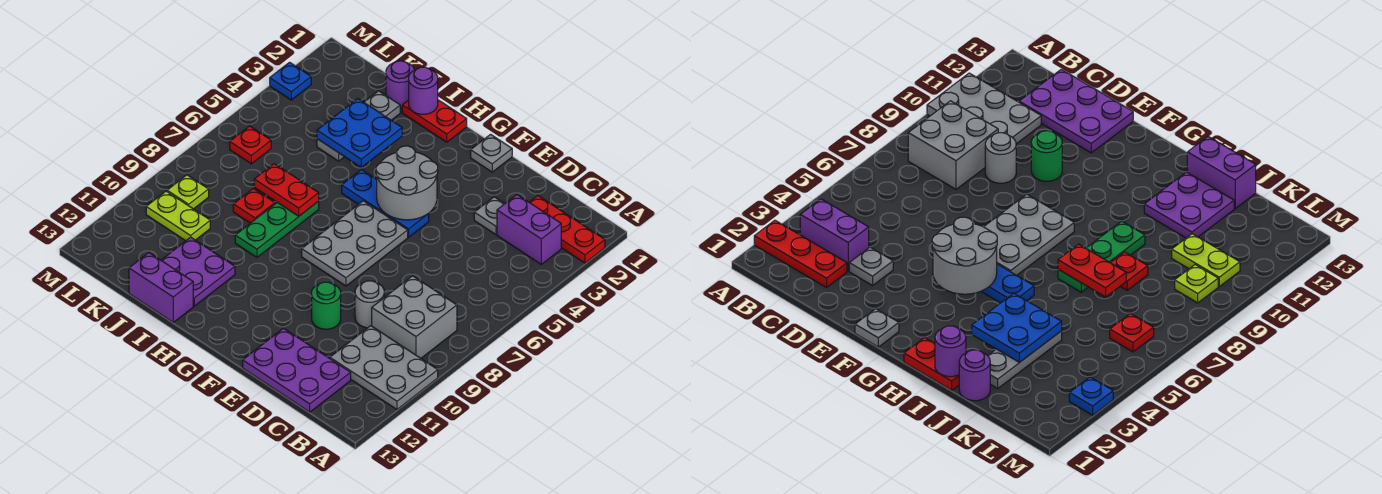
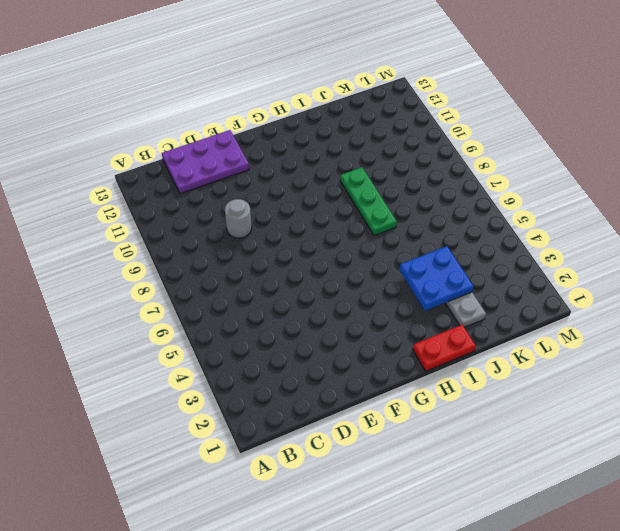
none -> red plate A2:C2 level 1
none -> grey plate A10:C11 level 1
none -> purple brick B3:C3 level 1

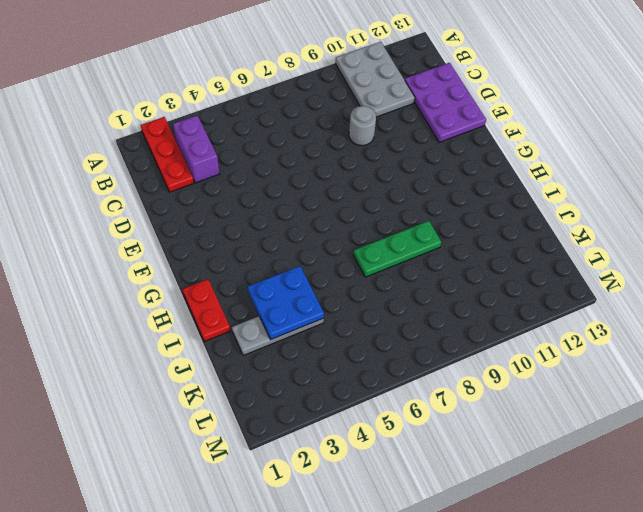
none -> grey brick B8:C9 level 1
none -> grey plate D3 level 1
none -> green round brick E10 level 1

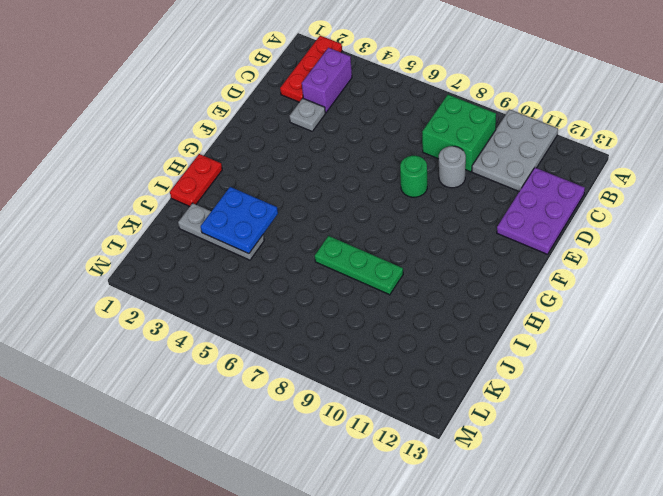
green brick B8:C9 level 1 -> grey brick B8:C9 level 1
green round brick E8 level 1 -> green round brick E10 level 1
none -> grey plate F1 level 1
none -> blue plate F5:H5 level 1
none -> grey plate F6:G8 level 1

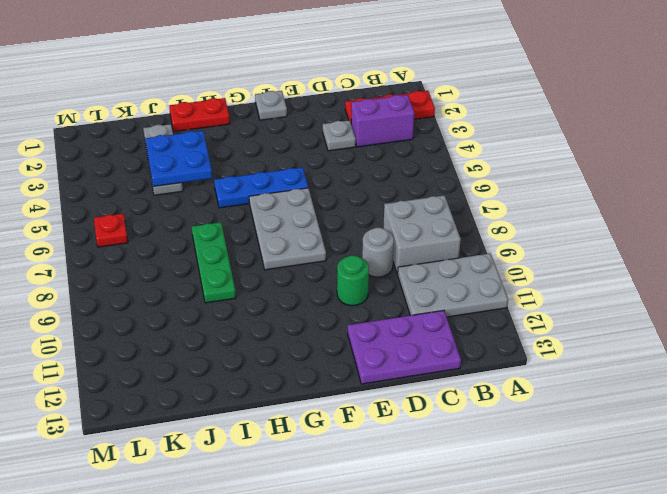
none -> purple plate I11:J12 level 1
none -> purple brick I13:J13 level 1
none -> purple round brick J1 level 1

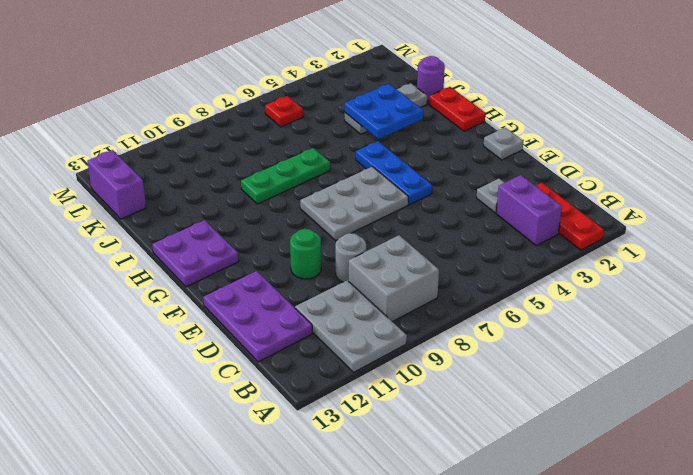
purple plate G12:H13 level 1 -> purple plate I11:J12 level 1
purple brick K13:L13 level 1 -> purple brick I13:J13 level 1
none -> red plate J8 level 1
none -> lime plate K10:L10 level 1
none -> lime plate L9 level 1

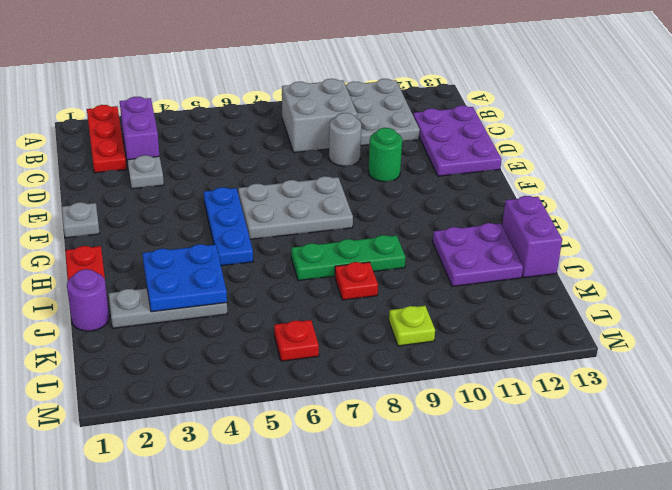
none -> lime plate K10:L10 level 1
none -> blue plate M3 level 1
none -> grey round brick F4:G5 level 2

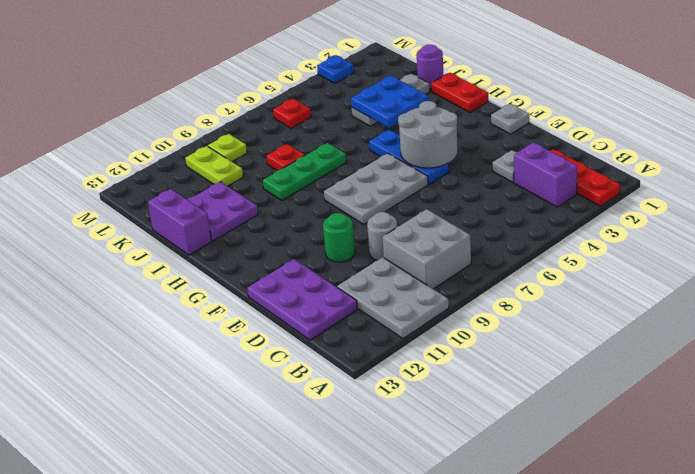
none -> purple round brick I1 level 2
none -> red plate I7:J7 level 2

